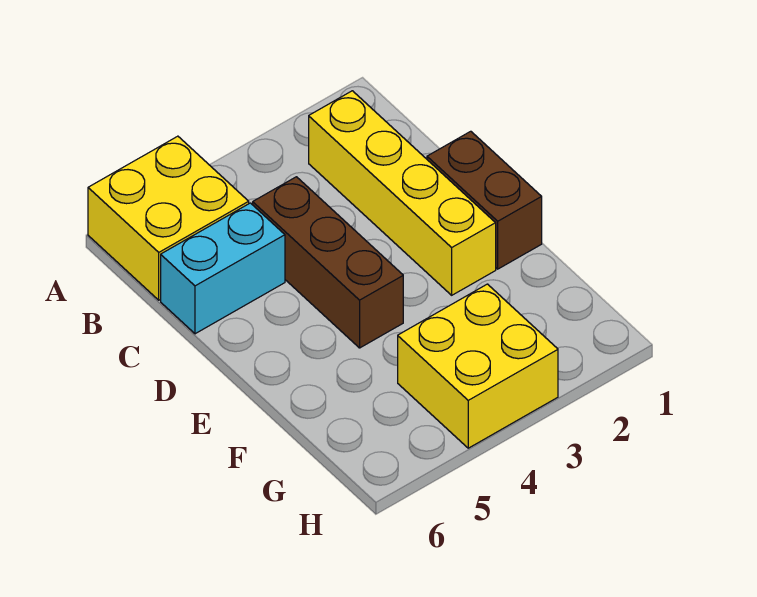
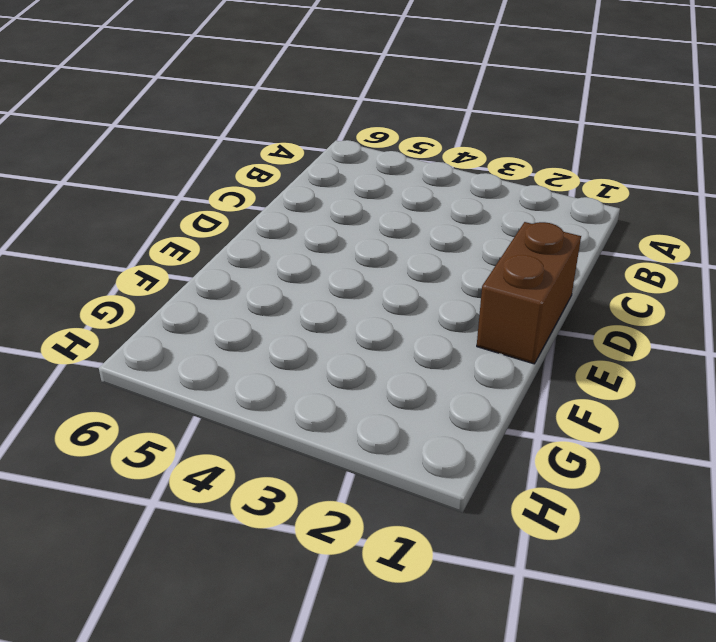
none -> yellow brick A5:B6 level 1
none -> yellow brick B2:E2 level 1

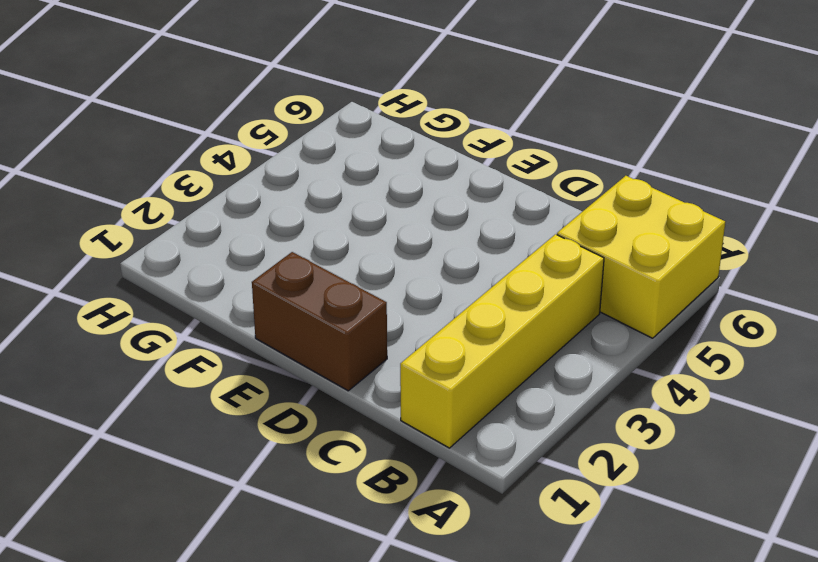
yellow brick B1:B4 level 1 -> yellow brick B2:E2 level 1
none -> brown brick C4:E4 level 1
none -> cyan brick C5:C6 level 1

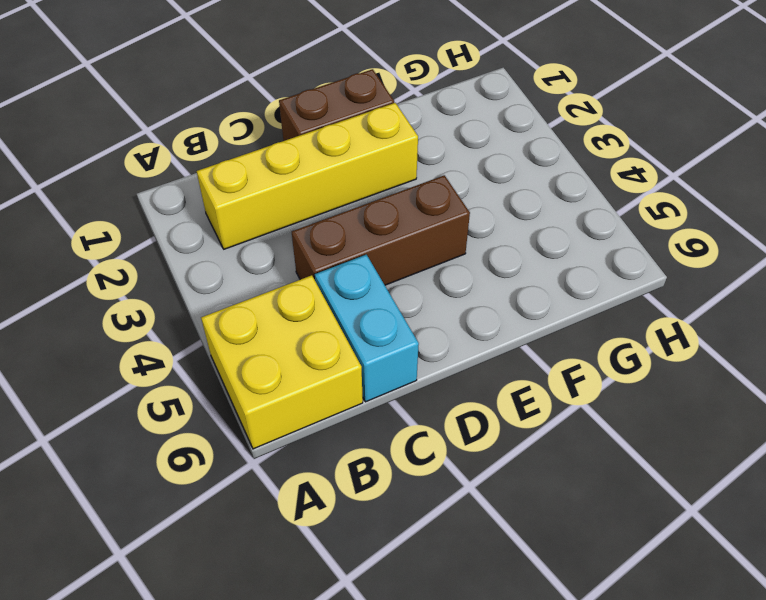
none -> yellow brick G3:H4 level 1

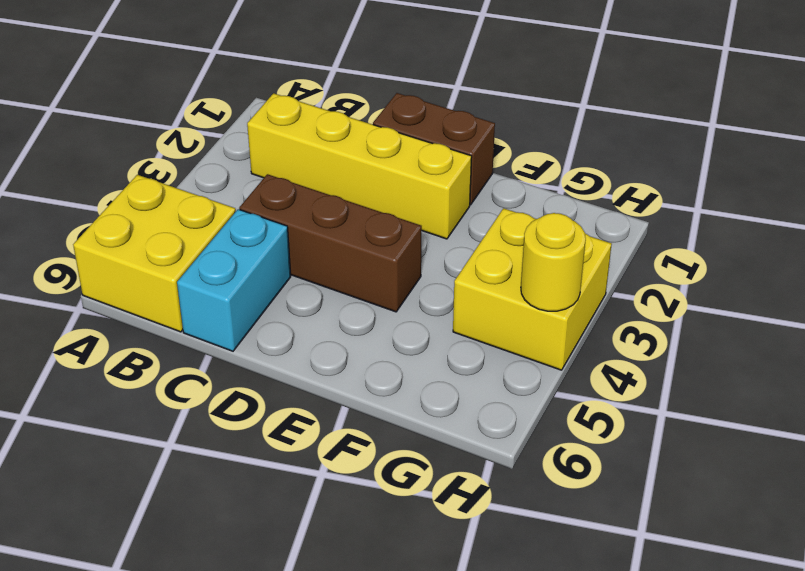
yellow round brick H4 level 2 -> none

